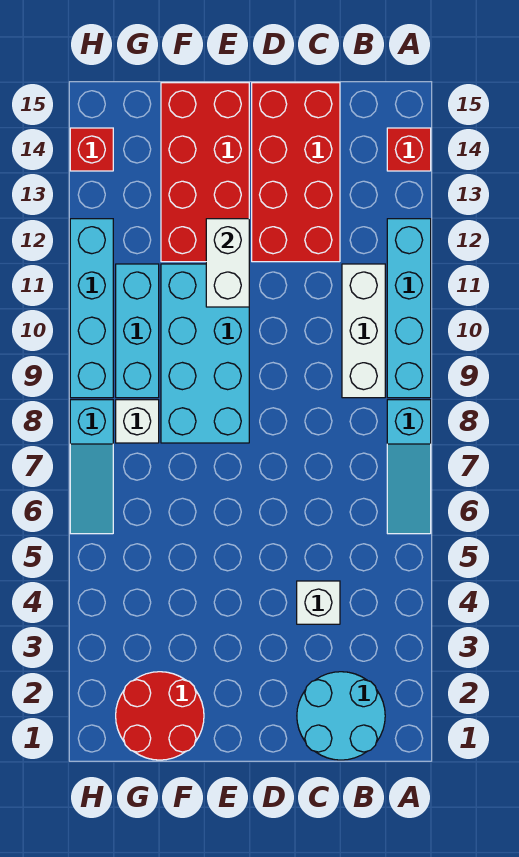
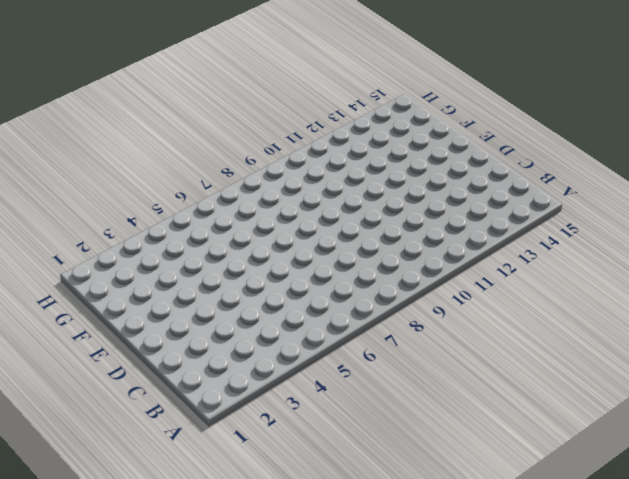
none -> cyan slope A6:A8 level 1 top 8
none -> cyan brick A9:A12 level 1
none -> red brick A14 level 1

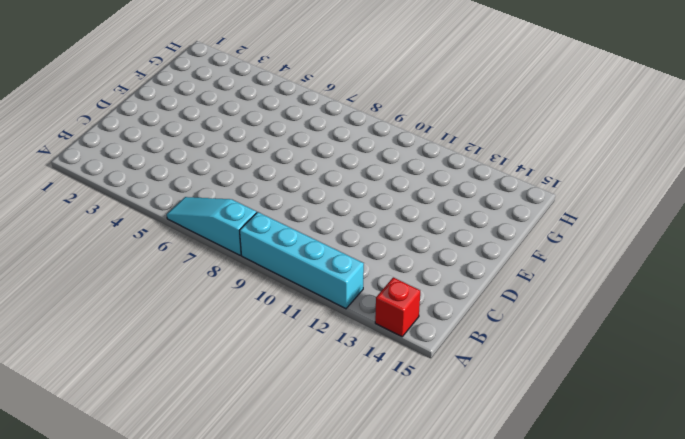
none -> cyan round brick B1:C2 level 1
none -> white brick B9:B11 level 1
none -> white brick C4 level 1

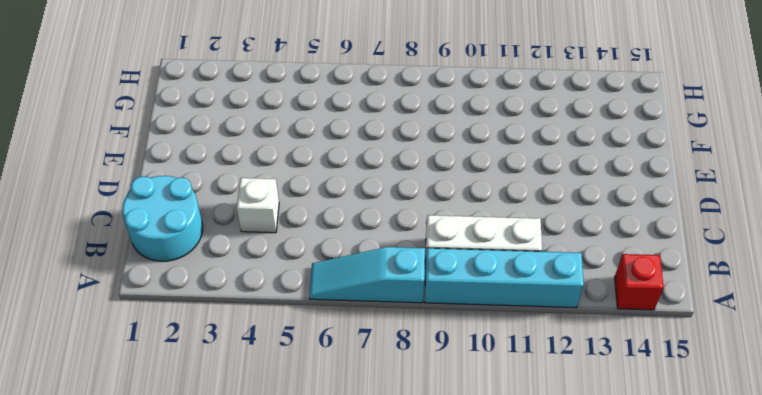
none -> red brick C12:D15 level 1
none -> cyan brick E8:F11 level 1
none -> red brick E12:F15 level 1

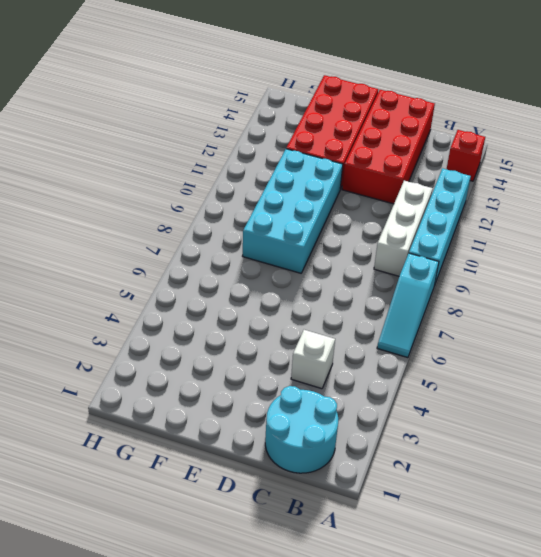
none -> red round brick F1:G2 level 1
none -> white brick G8 level 1
none -> cyan brick G9:G11 level 1

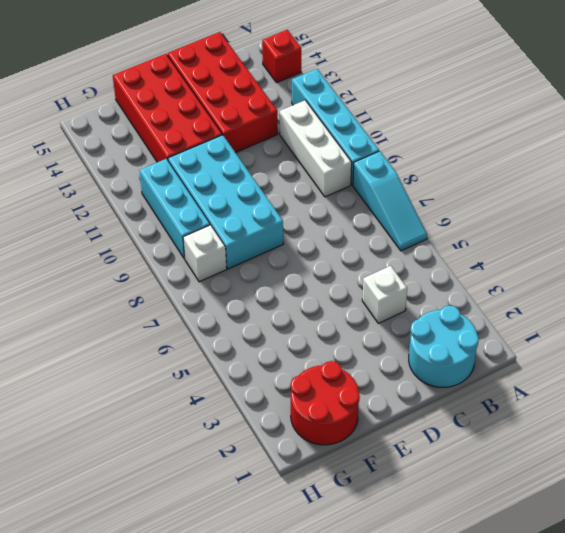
none -> cyan slope H6:H8 level 1 top 8
none -> cyan brick H9:H12 level 1
none -> red brick H14 level 1

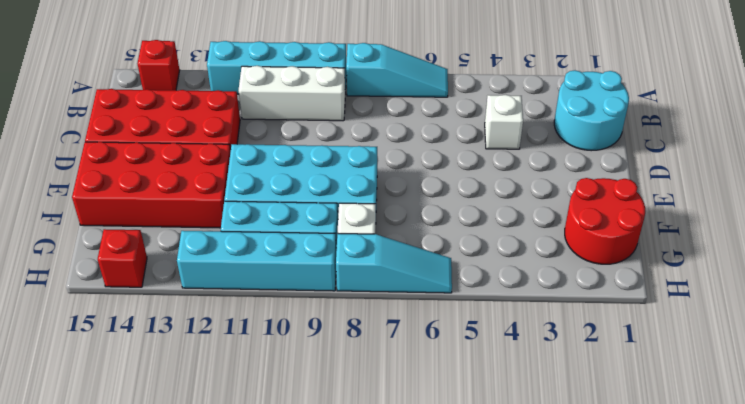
none -> white brick E11:E12 level 2

